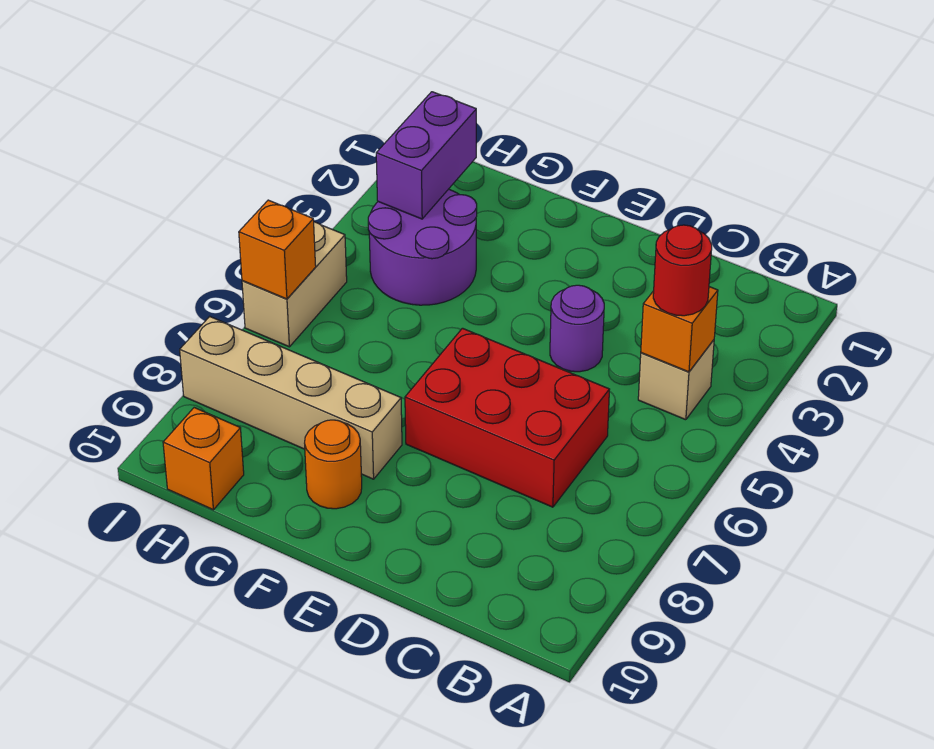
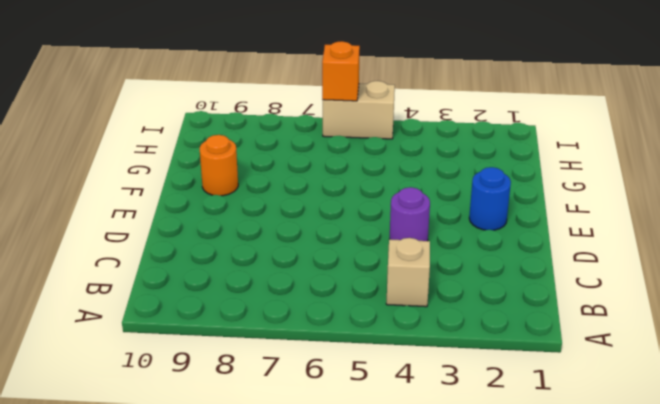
blue round brick E2 level 1 -> none
none -> red brick C6:E7 level 1
none -> tan brick F8:I8 level 1
none -> purple round brick G3:H4 level 1

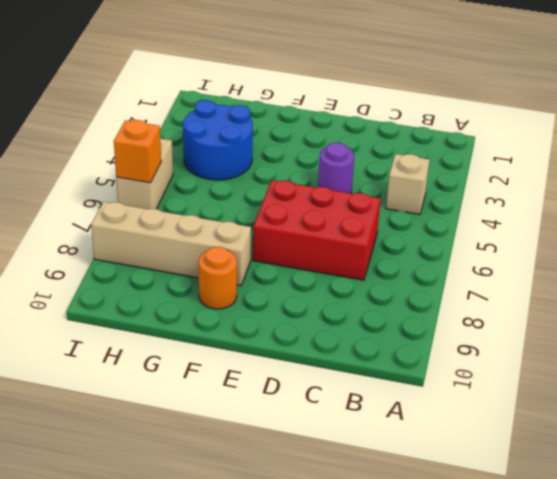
blue round brick G3:H4 level 1 -> purple round brick G3:H4 level 1
none -> orange brick H10 level 1
none -> orange brick B4 level 2
none -> purple brick H2:H3 level 2

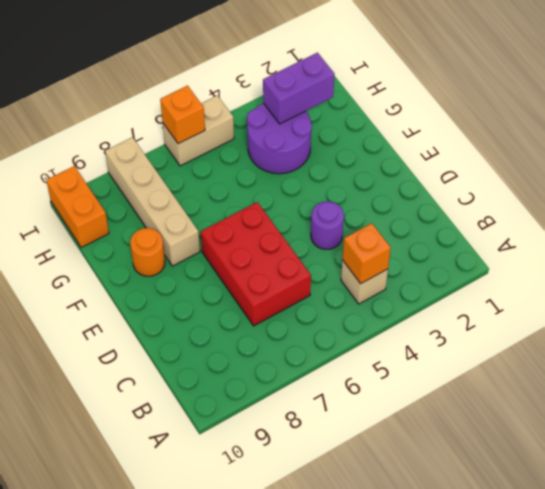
orange brick H10:I10 level 1 -> orange brick H10 level 1
none -> red round brick B4 level 3

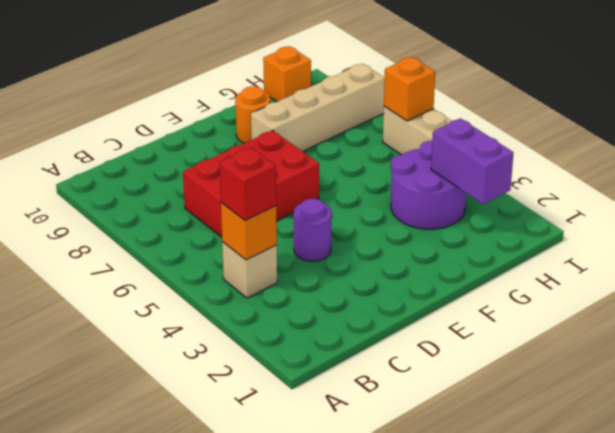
red brick B4 level 3 -> red round brick B4 level 3

